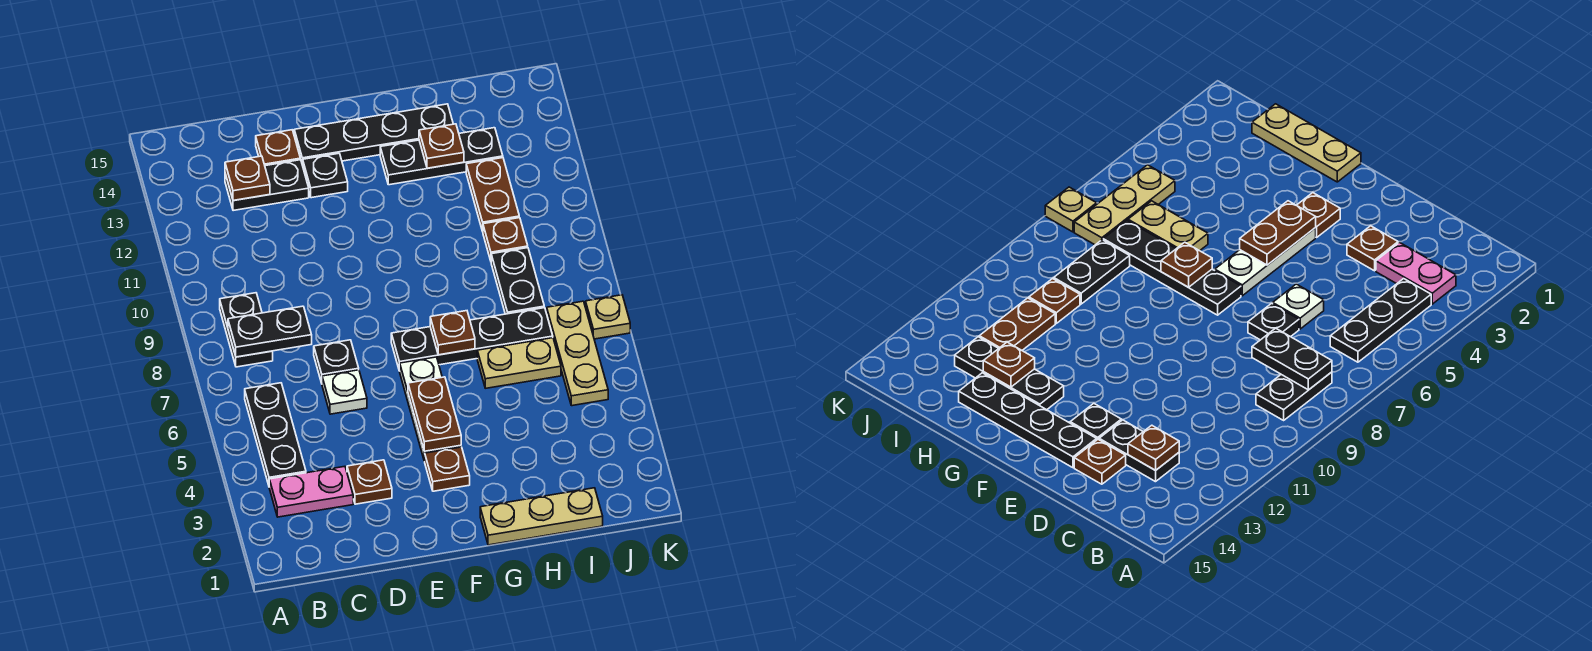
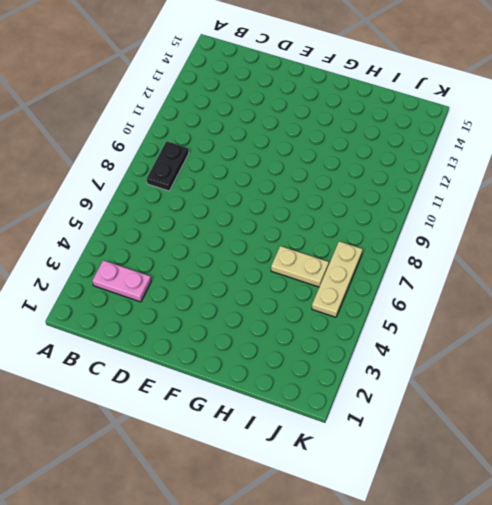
none -> black plate B4:B6 level 1
none -> black plate C13:D13 level 1
none -> brown plate D3 level 1

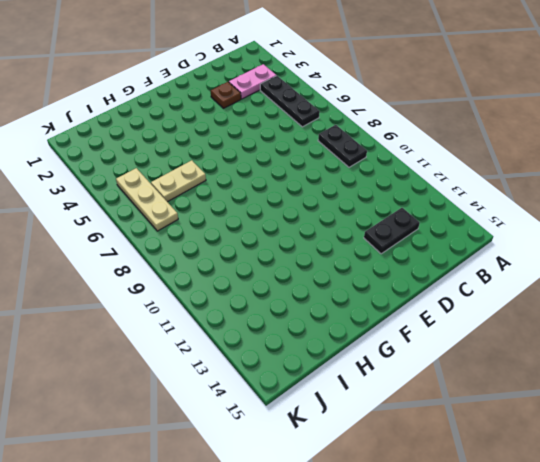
none -> white plate D6 level 1
none -> black plate D7 level 1
none -> brown plate D14 level 1

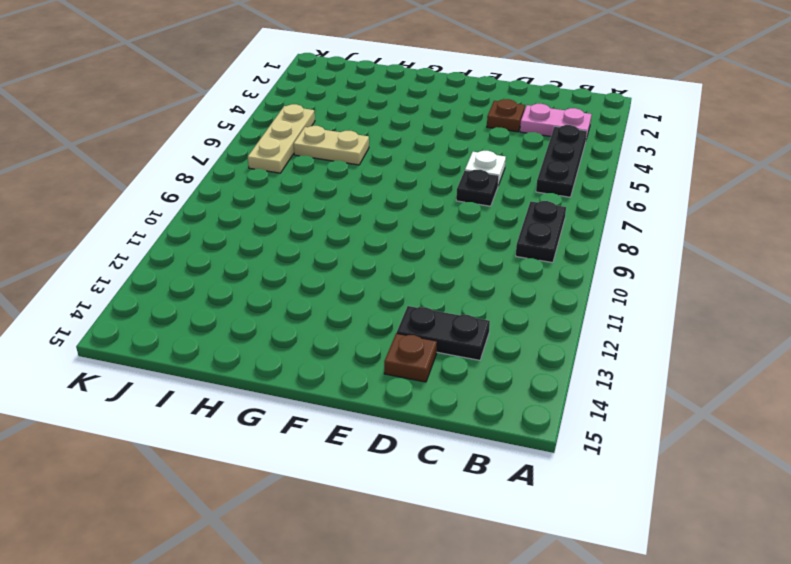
none -> black plate E13 level 1
none -> black plate E14:H14 level 1
none -> brown plate F3 level 1

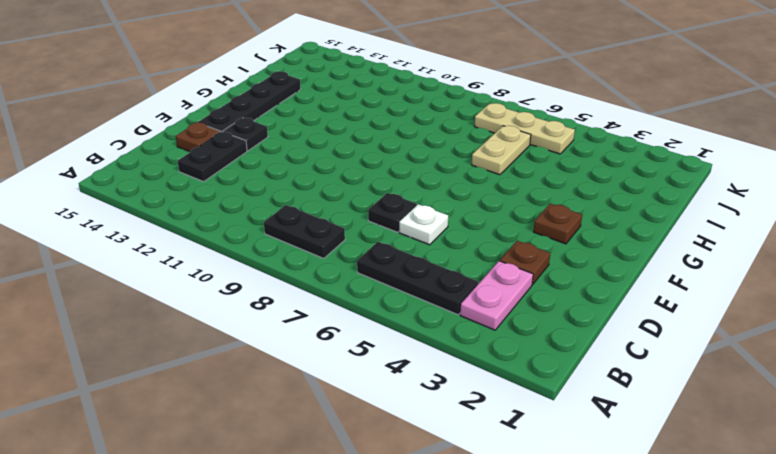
none -> white plate F4:F6 level 1
none -> black plate F7:I7 level 1
none -> tan plate G1:I1 level 1

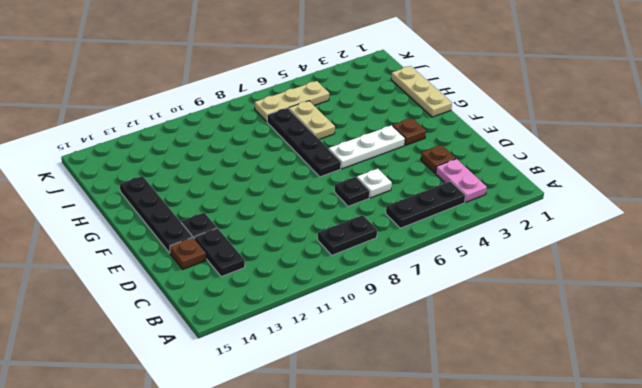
none -> black plate G13:I13 level 1
none -> black plate I8:I9 level 1
none -> brown plate I10 level 1

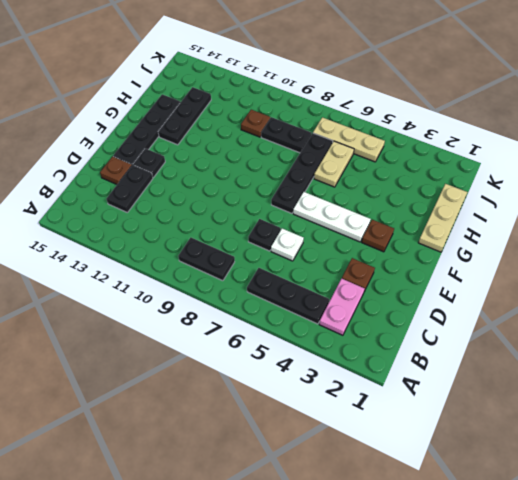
none -> brown plate I11:I12 level 1
none -> tan plate K7 level 1
none -> black plate B8:C8 level 2

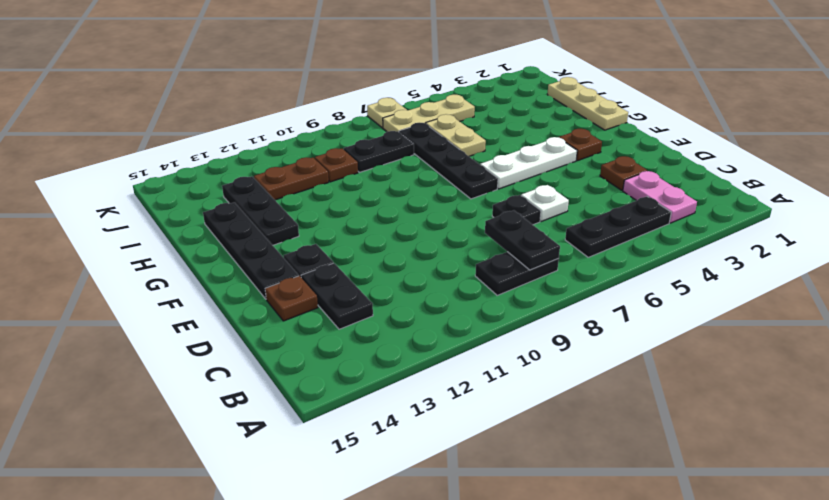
none -> brown plate C13 level 2
none -> brown plate F4:F5 level 2
none -> brown plate G7 level 2

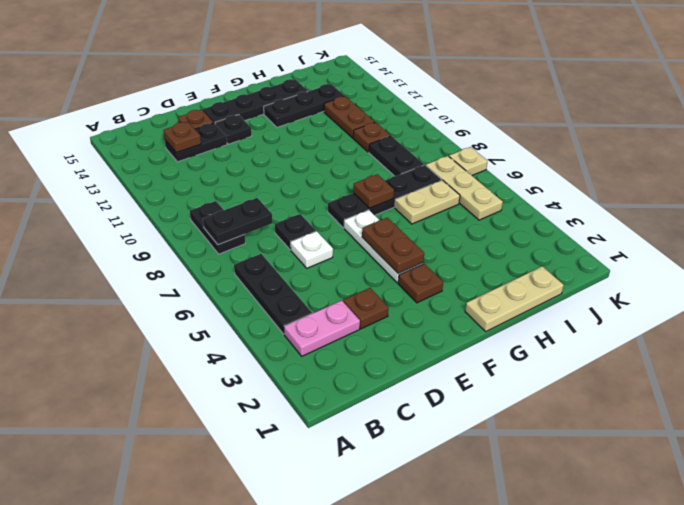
none -> brown plate H13 level 2

